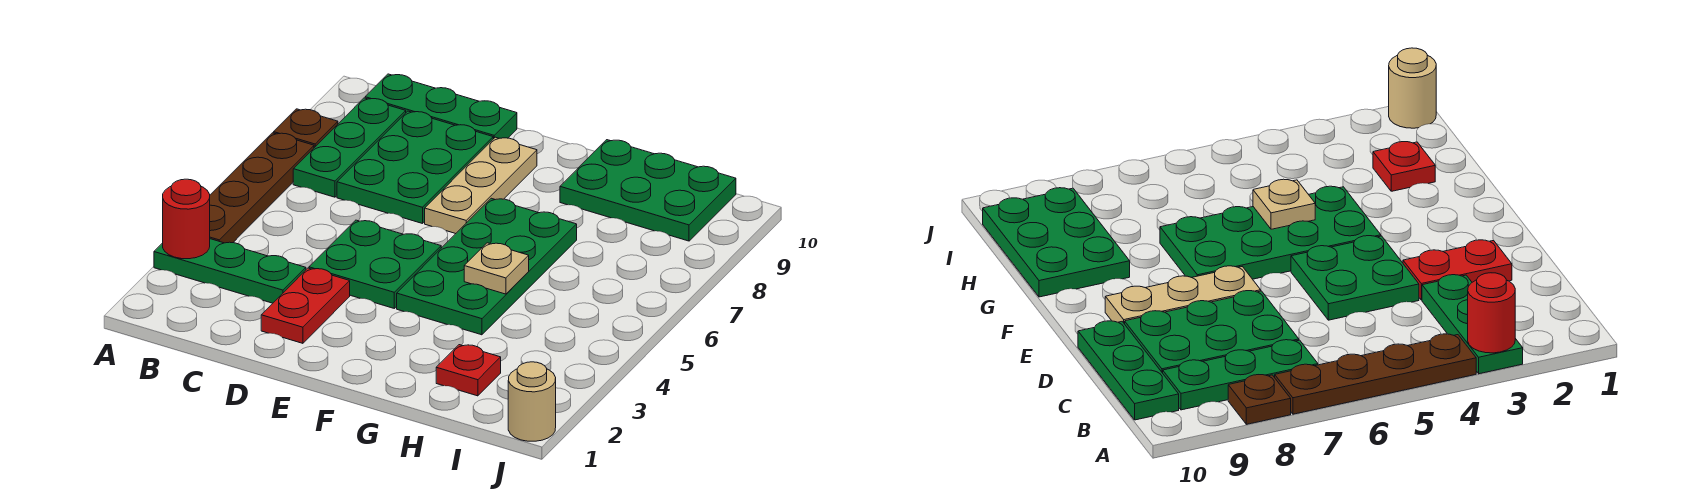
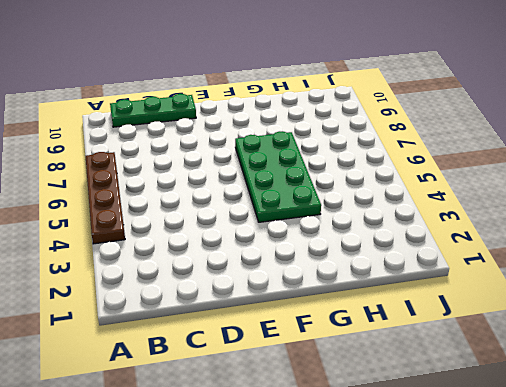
none -> green plate A3:C3 level 1
none -> brown plate A8 level 1
none -> green plate B7:B9 level 1

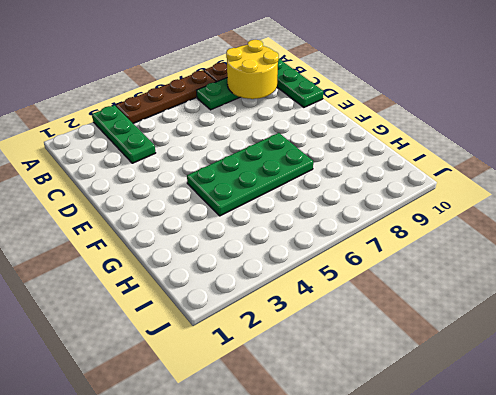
yellow round brick B8:C9 level 2 -> none
none -> green plate C7:D9 level 1
none -> red plate D2:D3 level 1
none -> green plate D4:E5 level 1

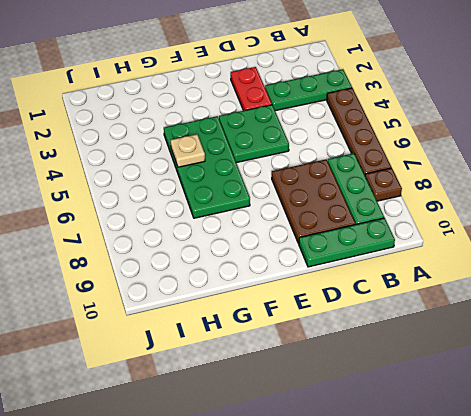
brown plate C7:D9 level 1 -> green plate C7:D9 level 1
none -> tan plate E7:E9 level 1
none -> green plate G9:I10 level 1
none -> red plate H2 level 1

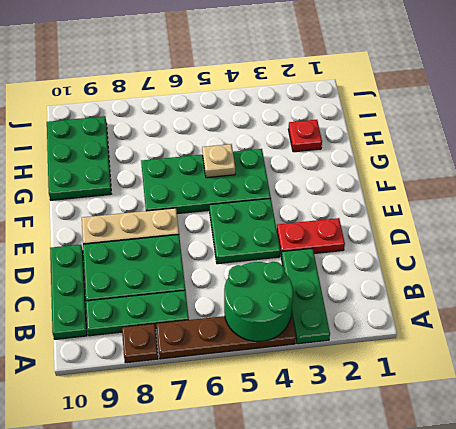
green round brick A4:B5 level 2 -> none
none -> tan round brick J1 level 1
none -> red round brick A3 level 2

